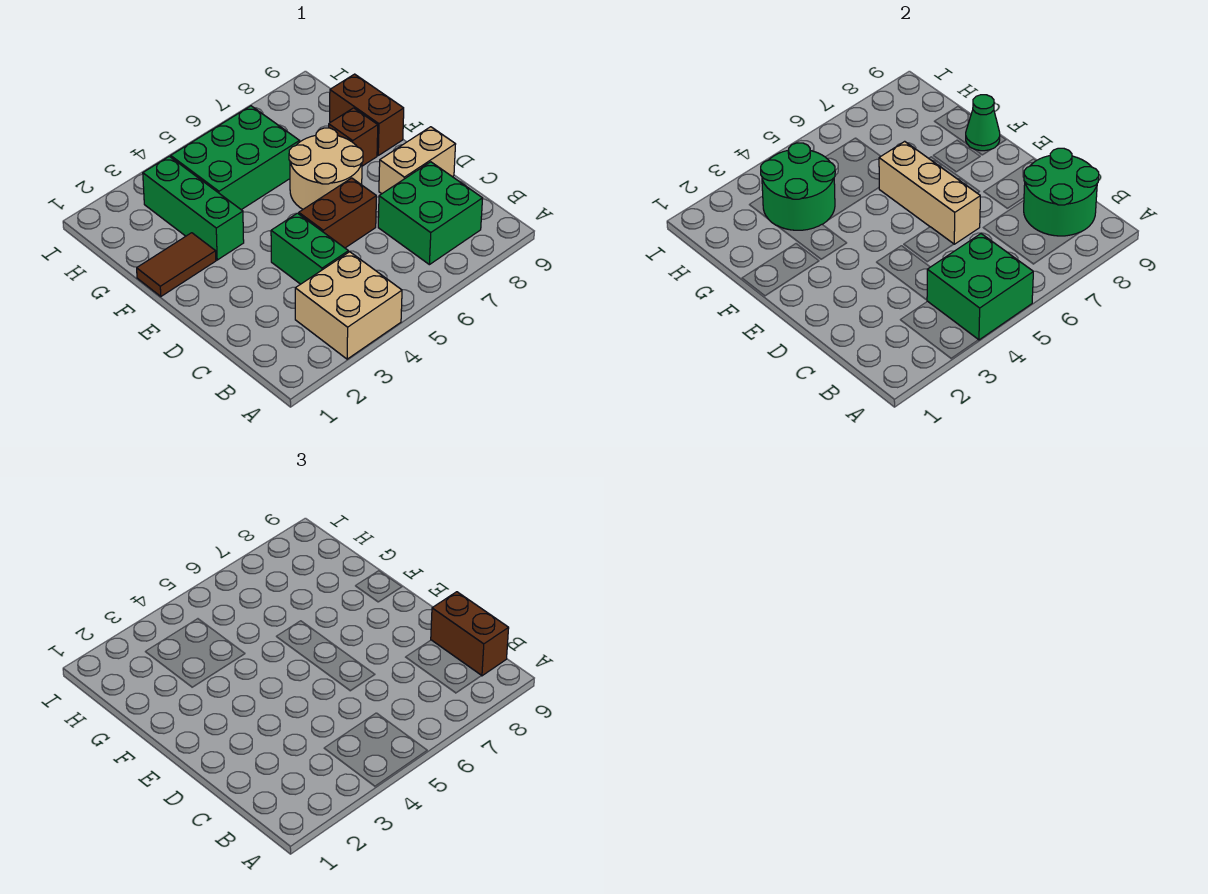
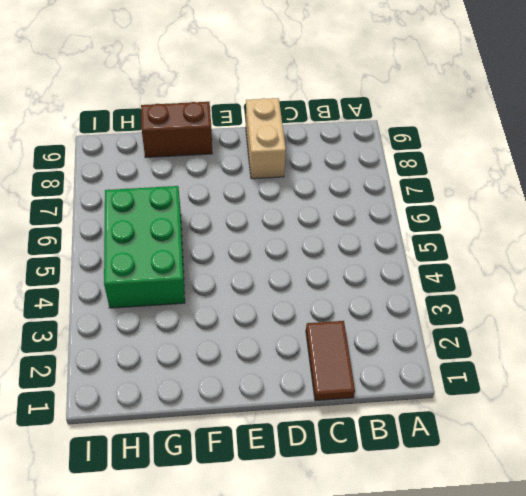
brown tile C1:C2 level 1 -> brown tile F1:F2 level 1
none -> tan brick A3:B4 level 1
none -> green brick B7:C8 level 1
none -> green brick C4:D4 level 1

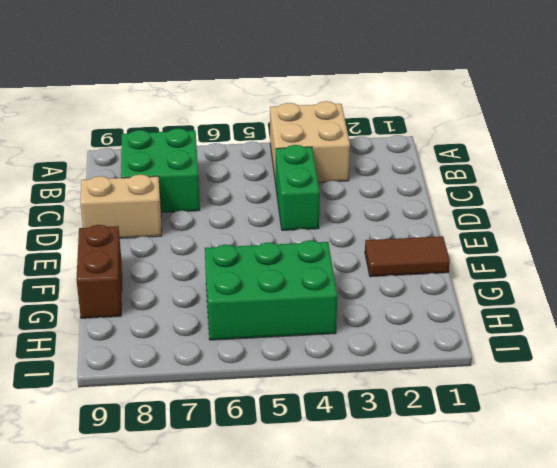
none -> brown brick D5:D6 level 1
none -> tan round brick E6:F7 level 1
none -> green brick F3:H3 level 1

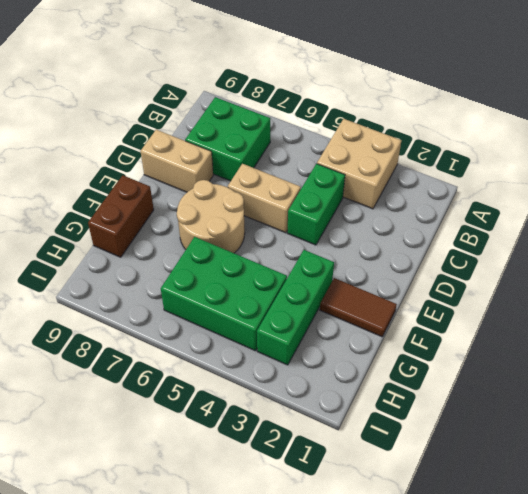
tan brick D5:D6 level 1 -> brown brick D5:D6 level 1
none -> brown brick F8 level 1
none -> green brick A4:B5 level 2
none -> green round brick B8:C9 level 2

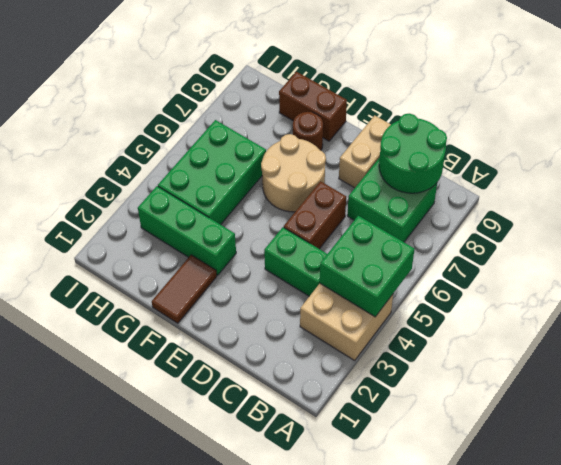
brown round brick F8 level 1 -> brown brick F8 level 1
none -> tan brick D6:F6 level 2
none -> green cone F9 level 2
none -> green round brick G3:H4 level 2

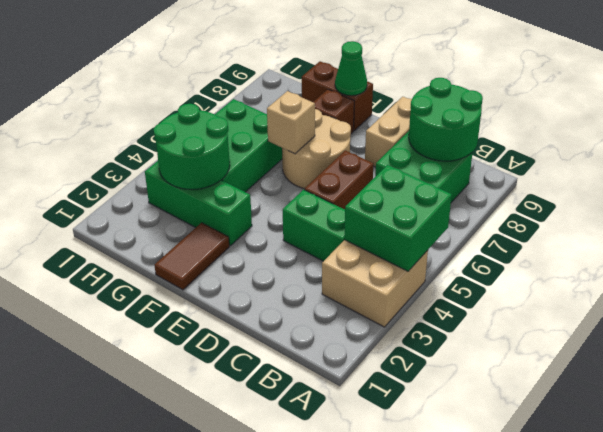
tan brick F6 level 2 -> tan brick D6:F6 level 2
none -> brown brick B9:C9 level 3

